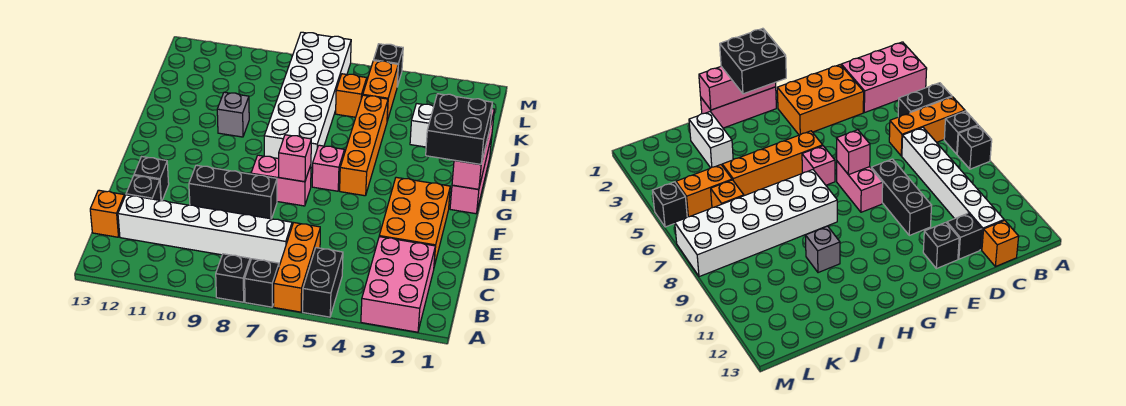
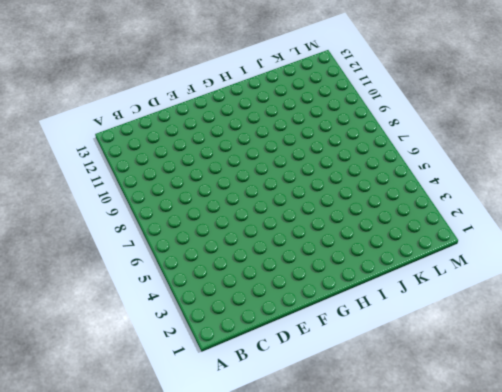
none -> pink brick A2:C3 level 1
none -> black brick A5:B5 level 1
none -> orange brick A6:C6 level 1

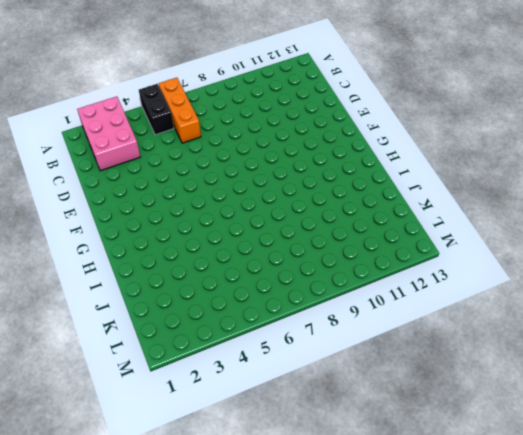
none -> black brick A7 level 1
none -> black brick A8 level 1
none -> white brick C7:C12 level 1

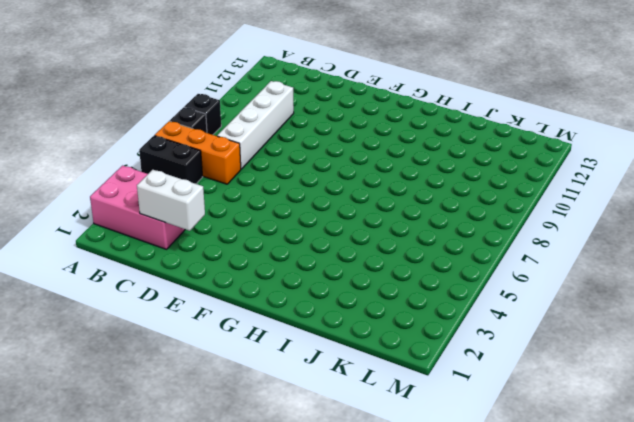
white brick C2:D2 level 2 -> white brick J2:J3 level 1
white brick C7:C10 level 1 -> white brick C7:C12 level 1
none -> orange brick C13 level 1
none -> orange brick D2:F3 level 1
none -> black brick D12 level 1

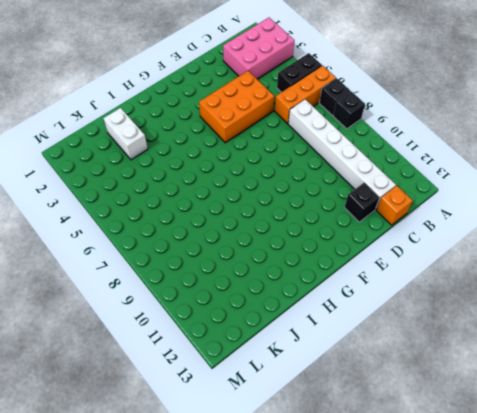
orange brick D4:F5 level 1 -> orange brick D2:F3 level 1
none -> black brick E8:E10 level 1
none -> black brick E12 level 1
none -> pink brick F7:F8 level 1

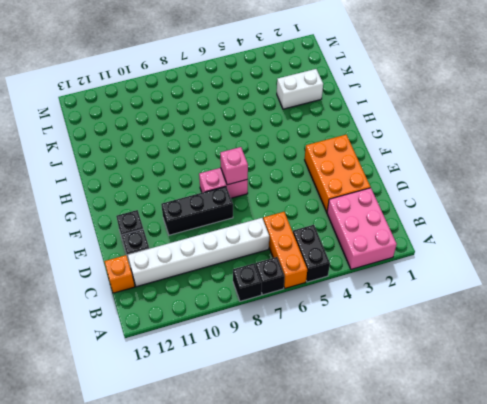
none -> pink brick G1:I1 level 1
none -> orange brick G5:J5 level 1
none -> pink brick G6 level 1

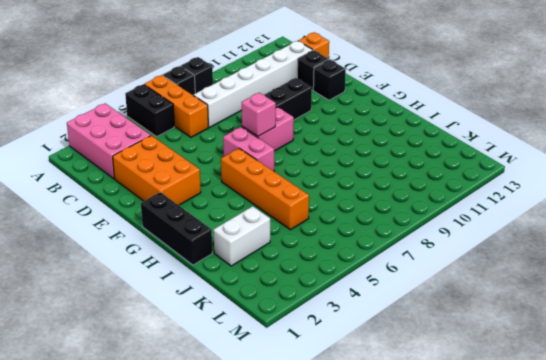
pink brick F6:G6 level 1 -> pink brick G6 level 1
black brick G1:I1 level 1 -> pink brick G1:I1 level 1
none -> white brick H7:M8 level 1
none -> grey brick I10 level 1
none -> orange brick K5:L5 level 1

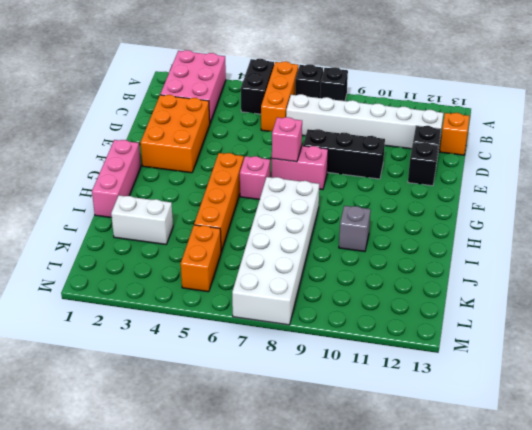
none -> orange brick K6 level 1
none -> black brick M5 level 1
none -> pink brick G1:I1 level 2

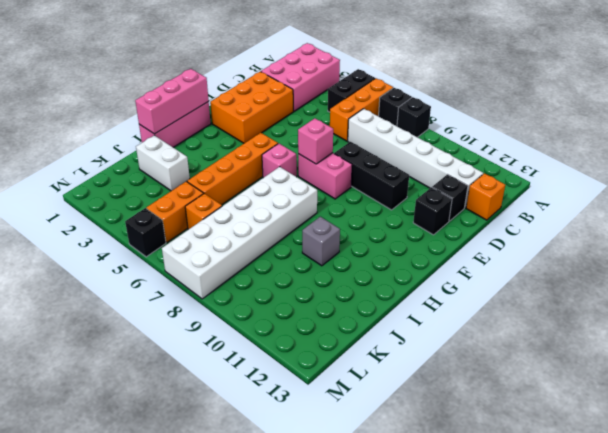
none -> black brick G1:H2 level 3

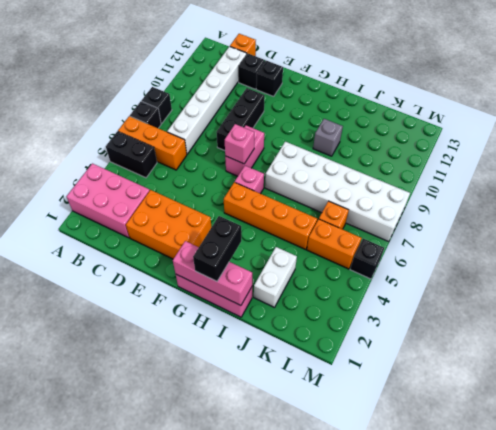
black brick H1:H2 level 3 -> black brick G1:H2 level 3

